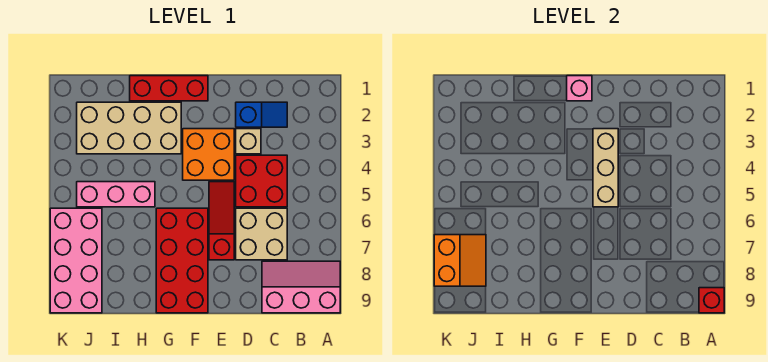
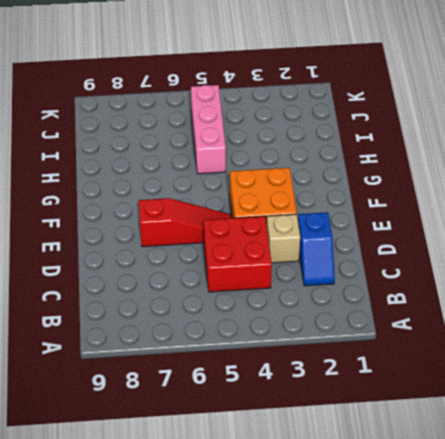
none -> pink slope A8:C9 level 1 top 9
none -> tan brick C6:D7 level 1
none -> red brick F1:H1 level 1

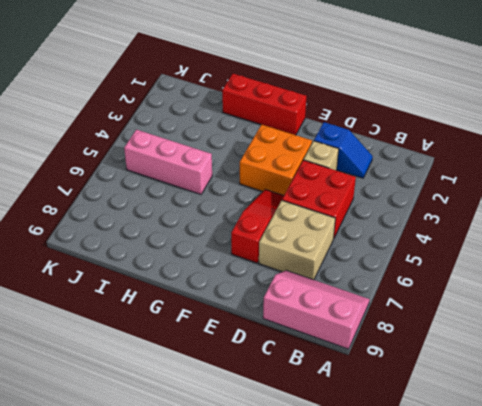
none -> red brick F6:G9 level 1
none -> tan brick G2:J3 level 1
none -> pink brick J6:K9 level 1

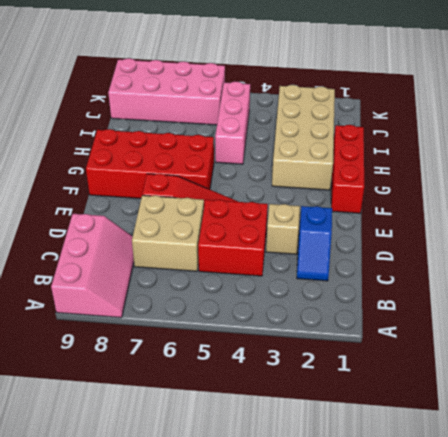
none -> orange brick E3:F4 level 1
none -> red brick A9 level 2
none -> tan brick E3:E5 level 2

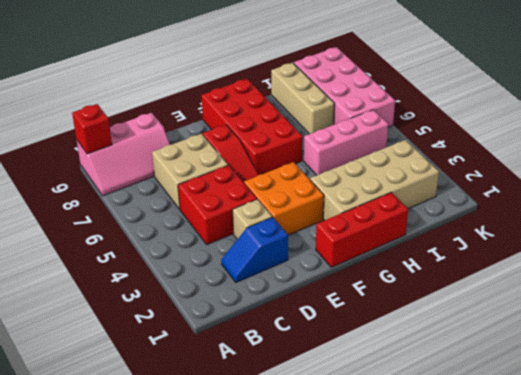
tan brick I7:I9 level 1 -> tan brick E3:E5 level 2
none -> pink brick F1 level 2
none -> orange slope J7:K8 level 2 top K

